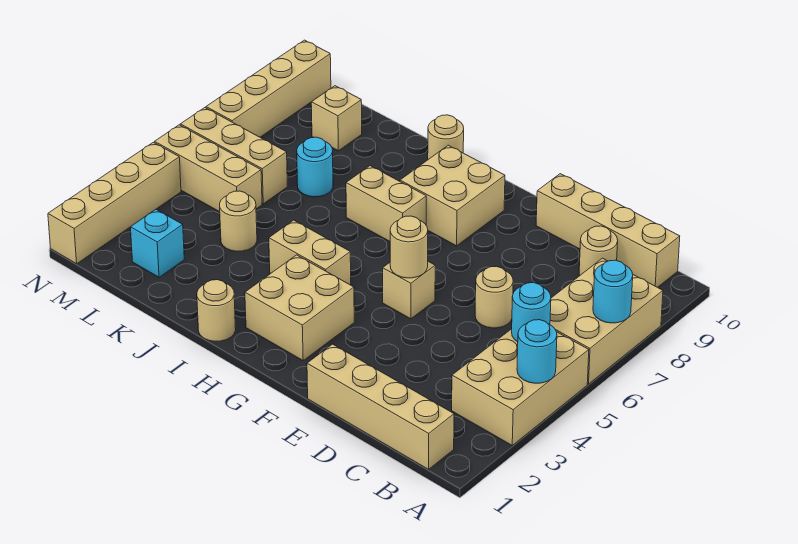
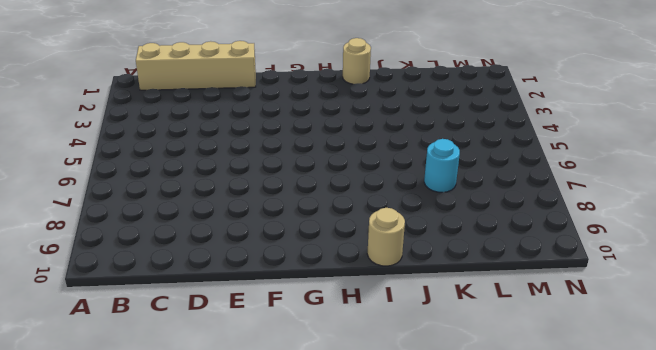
none -> tan brick A3:B5 level 1
none -> tan brick A6:B8 level 1
none -> tan brick B10:E10 level 1

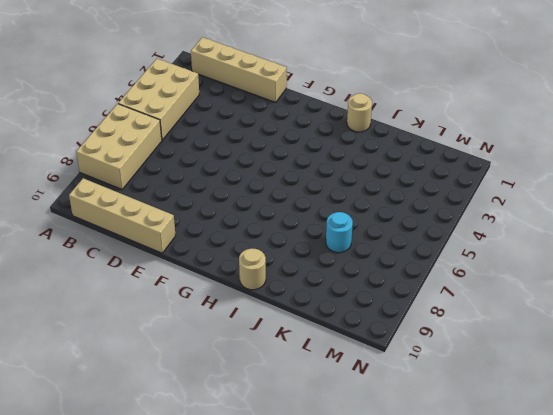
none -> tan round brick C9 level 1
none -> tan round brick D6 level 1
none -> tan brick F5 level 1

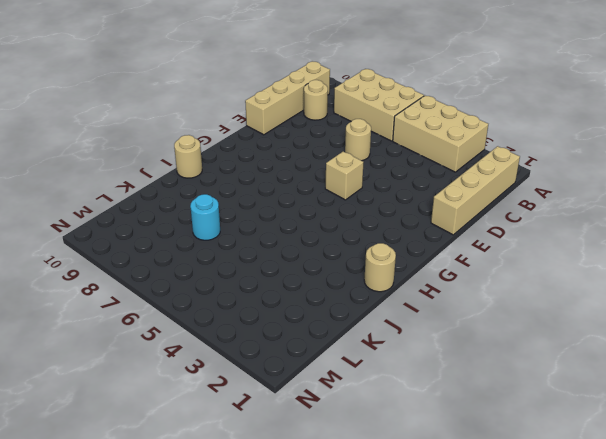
none -> tan brick G2:H3 level 1
none -> tan brick G8:H9 level 1
none -> tan brick H4:I4 level 1

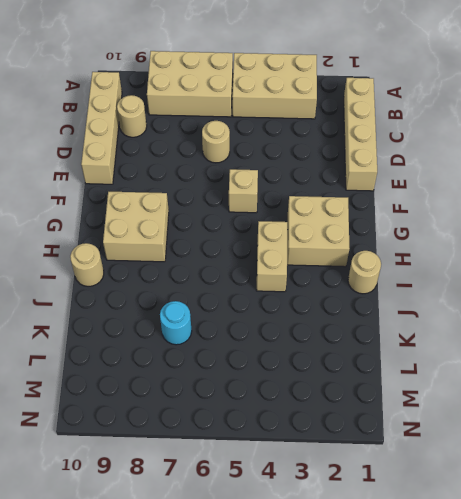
none -> tan brick H7:I7 level 1
none -> tan round brick K4 level 1
none -> cyan brick L2 level 1

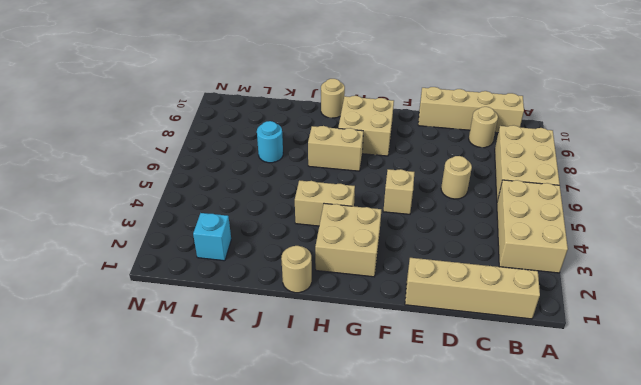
none -> tan round brick K4 level 1
none -> tan brick L5:N5 level 1
none -> tan brick L6:N6 level 1

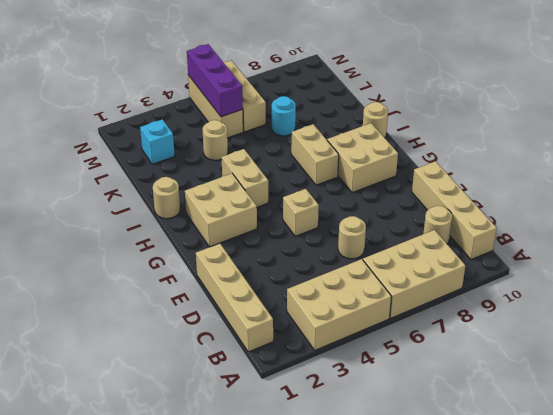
purple brick L5:N5 level 2 -> none
none -> tan brick L9 level 1
none -> tan brick N1:N4 level 1
none -> tan brick N7:N10 level 1

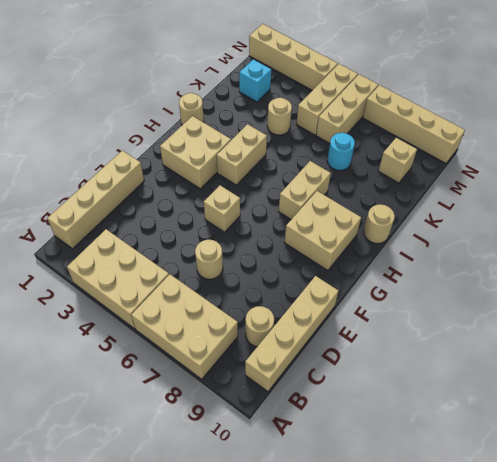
none -> cyan round brick A4 level 2
none -> cyan round brick A7 level 2
none -> cyan round brick B5 level 2

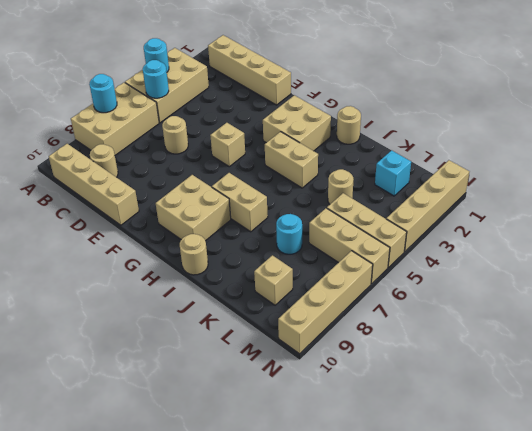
none -> tan round brick F5 level 2

